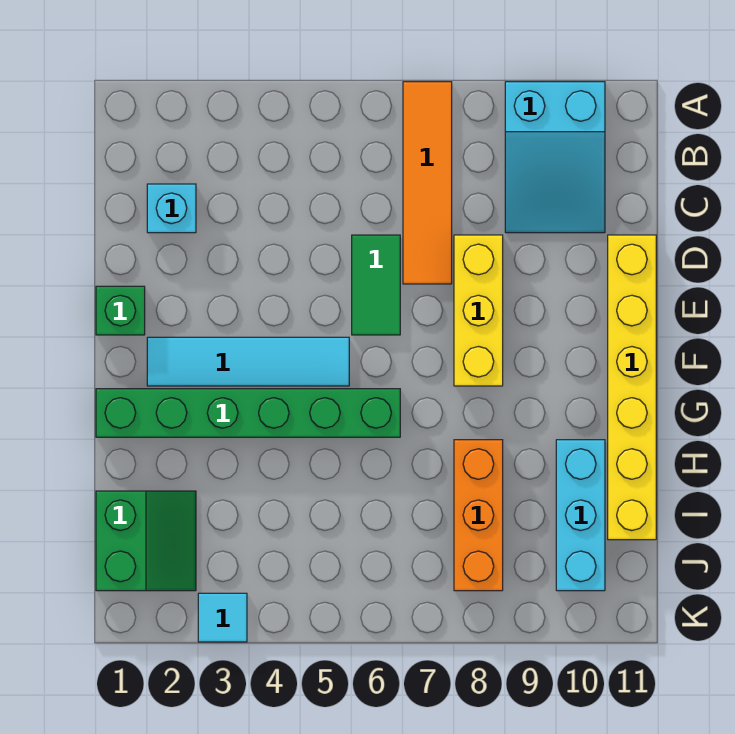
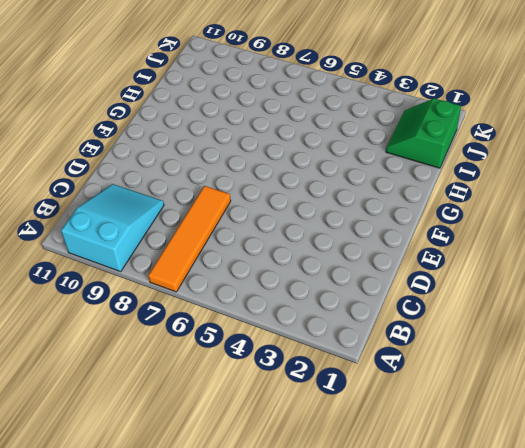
none -> cyan brick C2 level 1
none -> green tile D6:E6 level 1
none -> yellow brick D8:F8 level 1

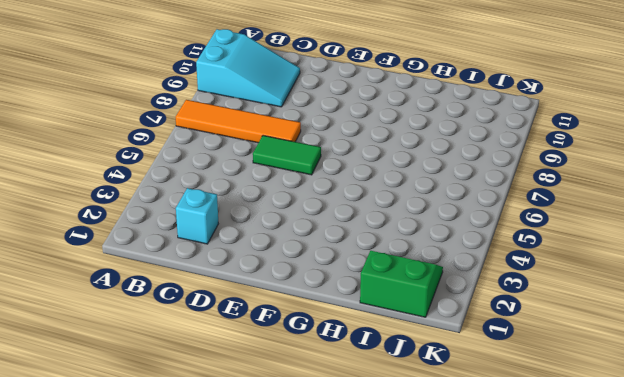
none -> yellow brick D8:F8 level 1
none -> yellow brick D11:I11 level 1
none -> green brick E1 level 1

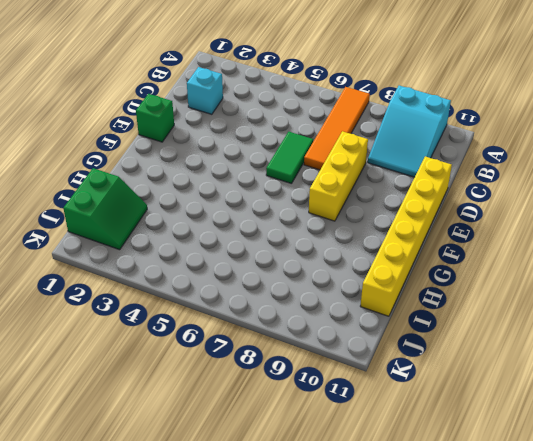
none -> cyan tile F2:F5 level 1
none -> green brick G1:G6 level 1
none -> orange brick H8:J8 level 1

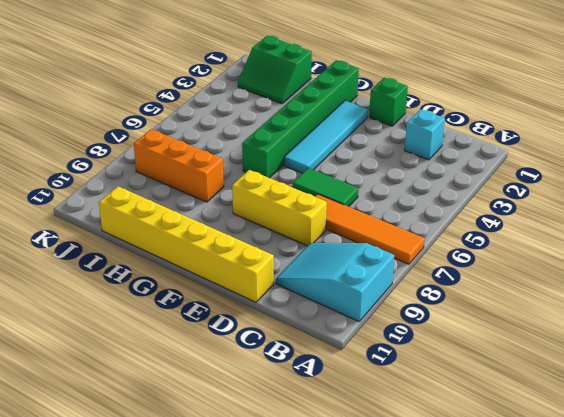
none -> cyan brick H10:J10 level 1
none -> cyan tile K3 level 1

